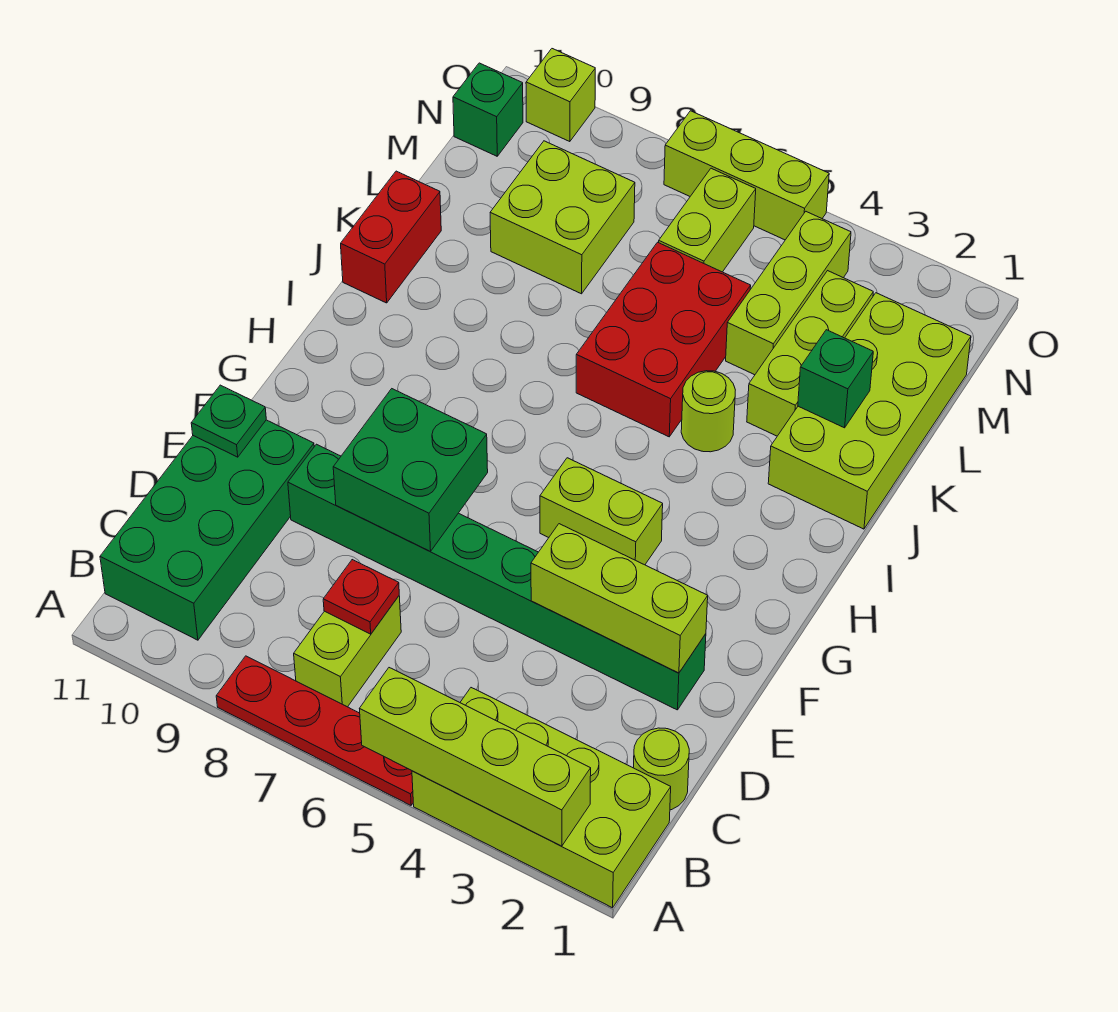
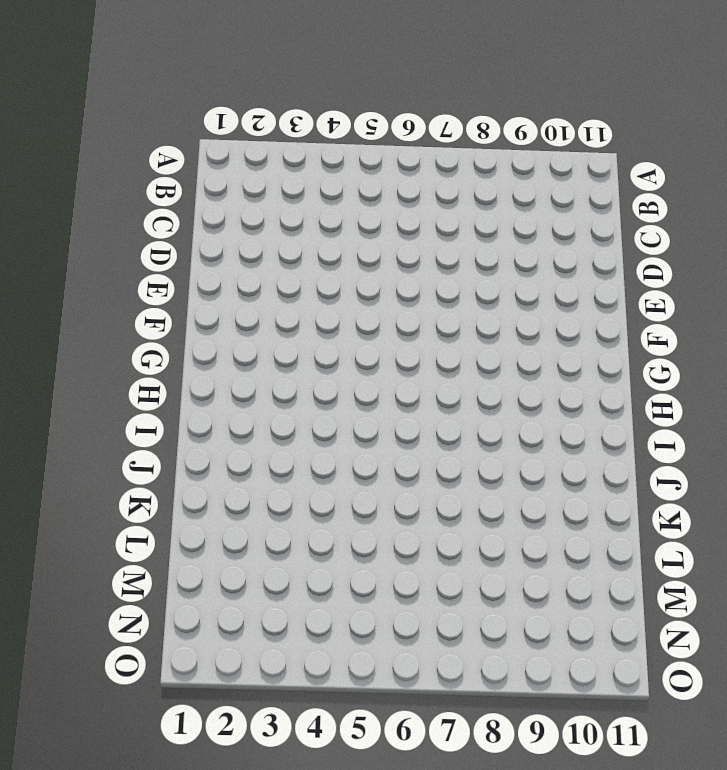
none -> lime brick A1:B4 level 1
none -> red plate A5:A8 level 1
none -> lime brick B7:C7 level 1

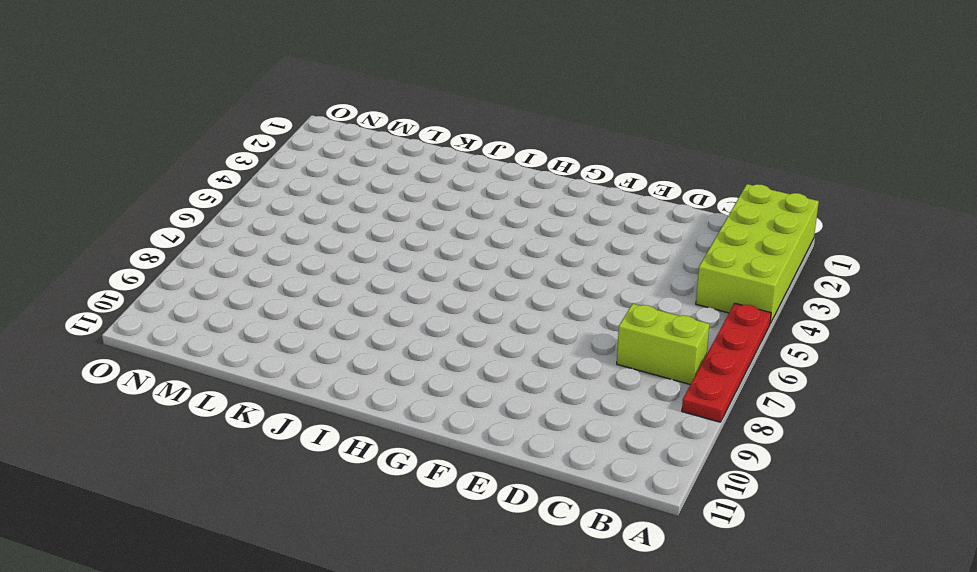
none -> green brick B10:E11 level 1
none -> lime round brick C1 level 1
none -> green brick E2:E9 level 1

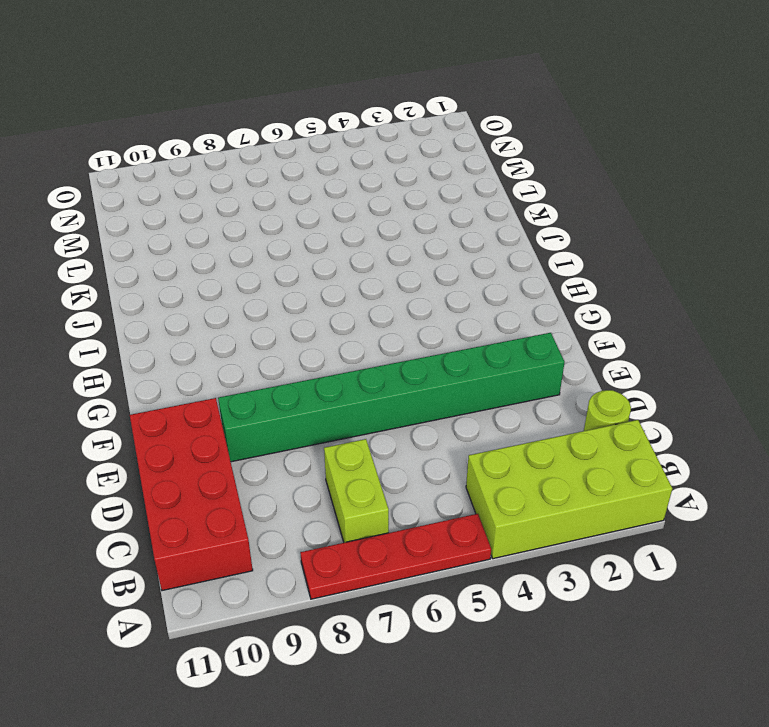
red brick B10:E11 level 1 -> green brick B10:E11 level 1
none -> lime brick G4:G5 level 1
none -> lime brick J1:M2 level 1
none -> lime round brick J4 level 1

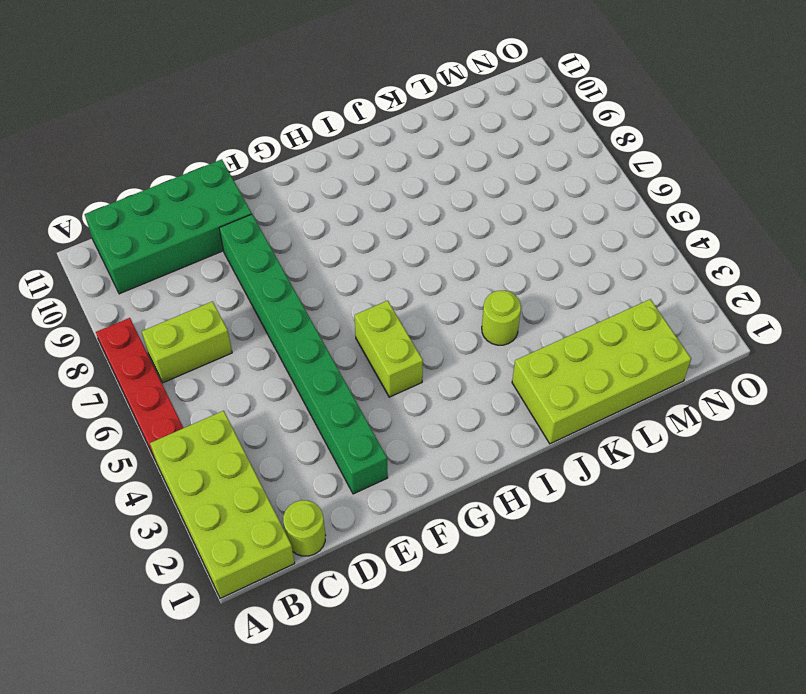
none -> red brick J5:L6 level 1
none -> red brick J11:K11 level 1
none -> lime brick K3:M3 level 1

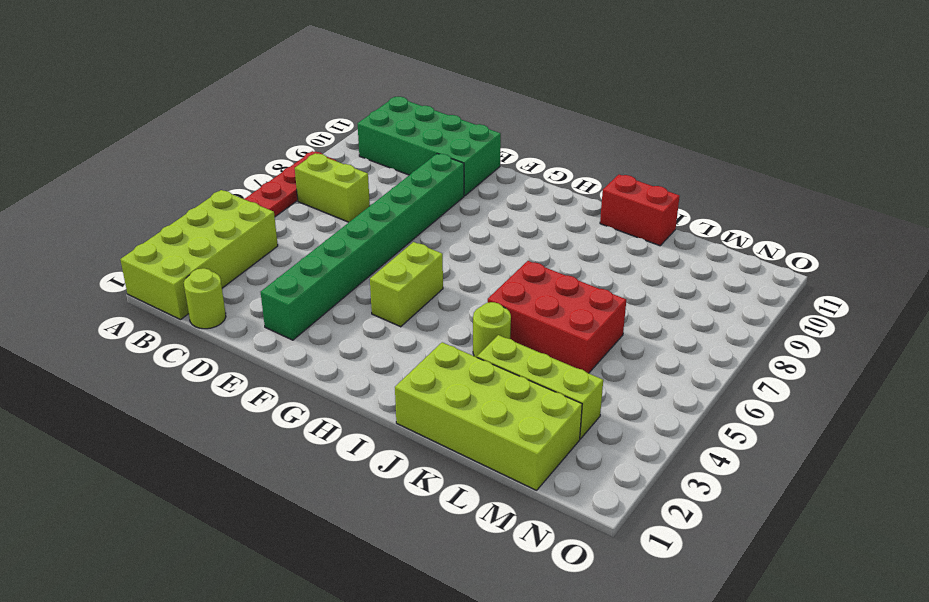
none -> lime brick L4:N4 level 1
none -> lime brick L8:M9 level 1
none -> lime brick M6:N6 level 1

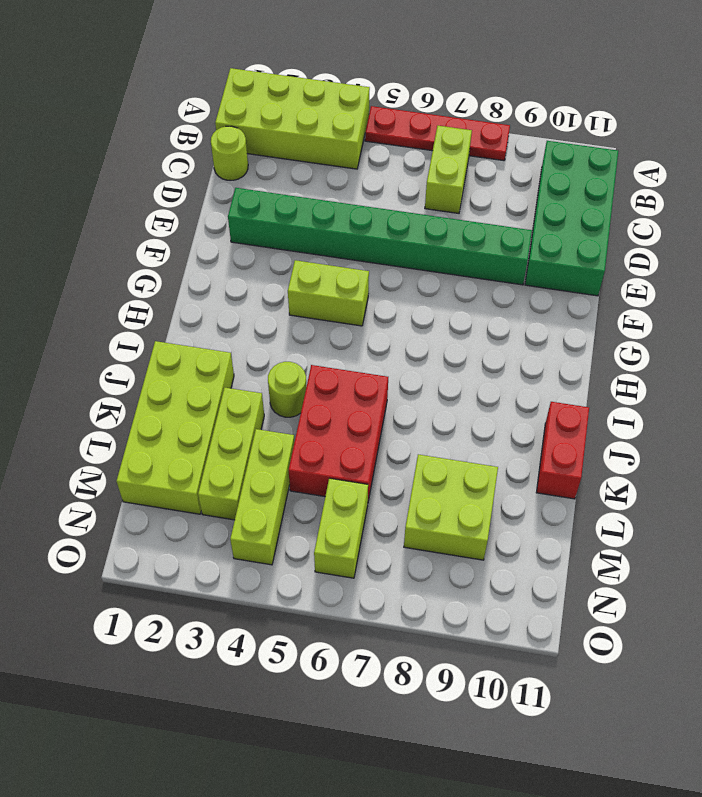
none -> green brick N11 level 1
none -> lime brick O5:O7 level 1
none -> lime brick O10 level 1

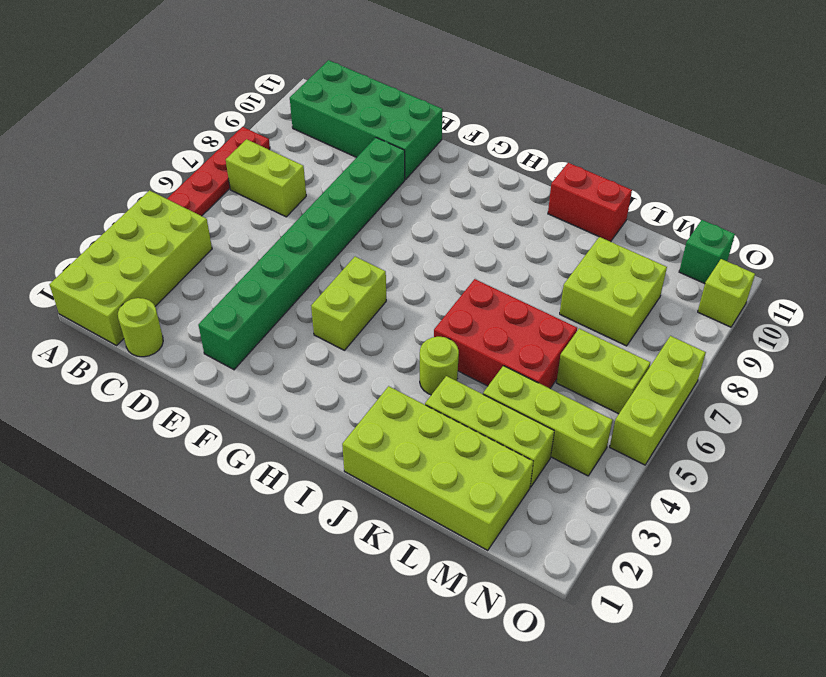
none -> lime brick A2:A5 level 2
none -> red plate C7 level 2
none -> lime brick E2:E4 level 2

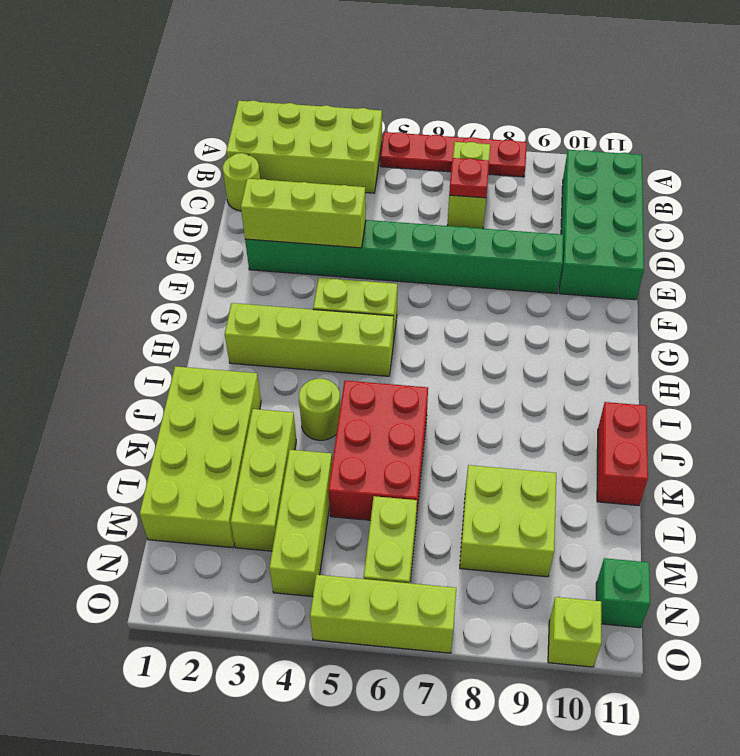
lime brick H2:H5 level 1 -> lime brick A2:A5 level 2
none -> green brick E7:F8 level 2
none -> green plate E11 level 2
none -> green brick K2 level 2

